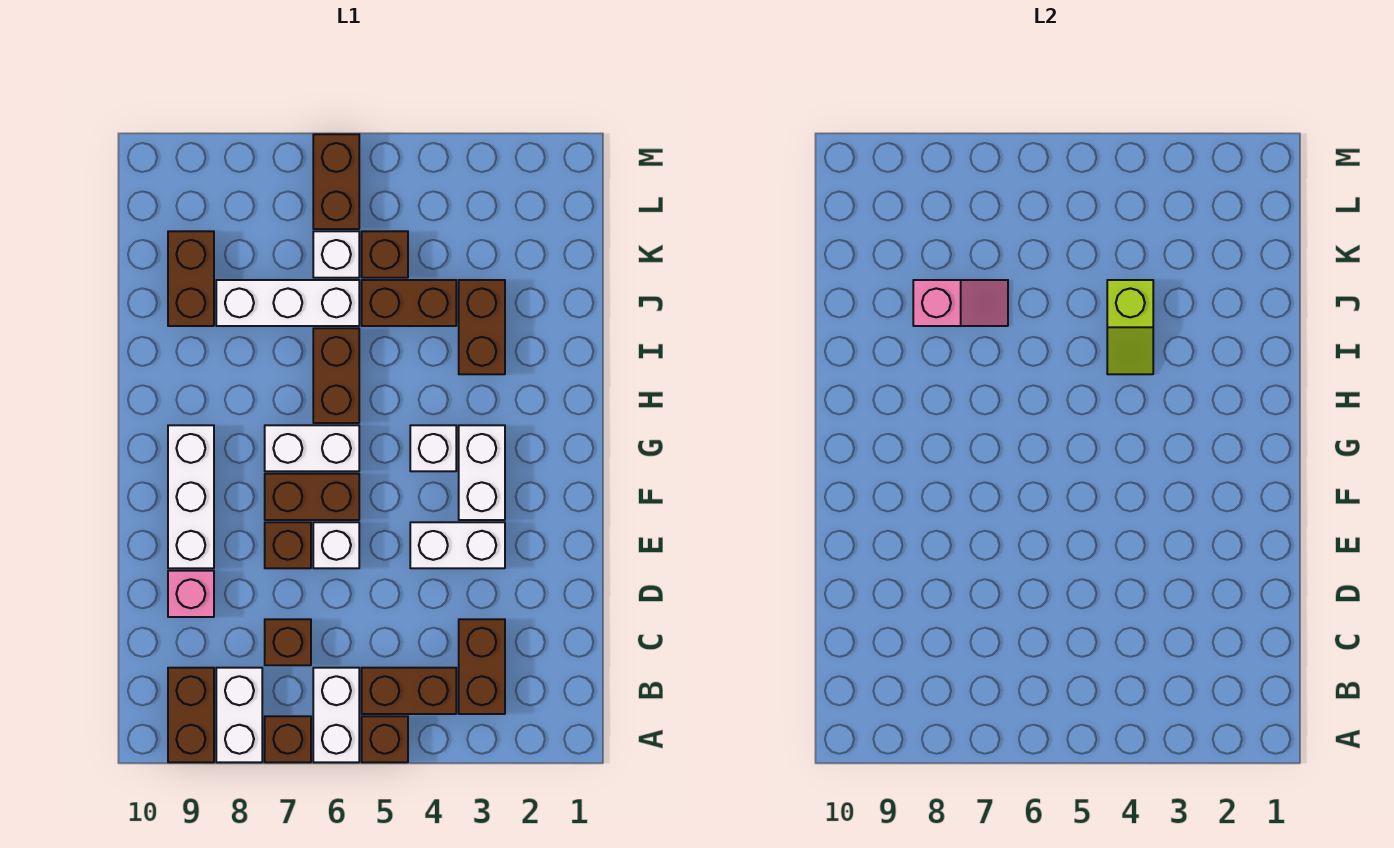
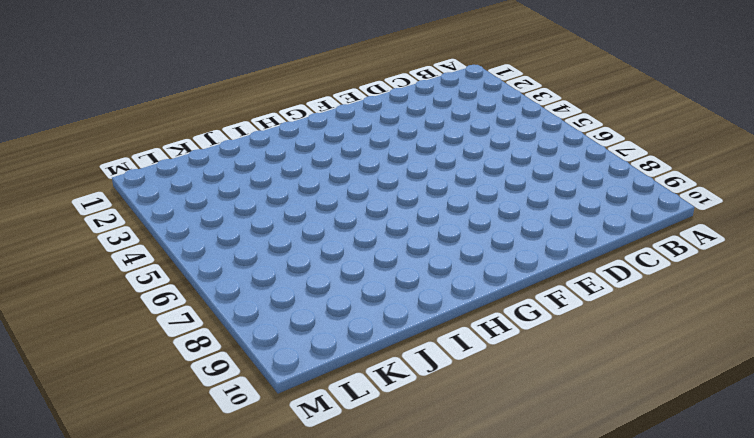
none -> brown brick A5 level 1
none -> white brick A6:B6 level 1
none -> brown brick A7 level 1

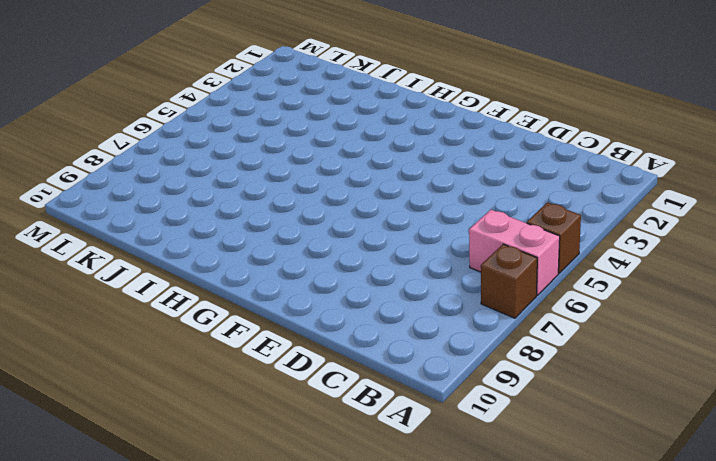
pink brick A6:B6 level 1 -> white brick A6:B6 level 1
none -> white brick A8:B8 level 1
none -> brown brick A9:B9 level 1
none -> brown brick B3:C3 level 1

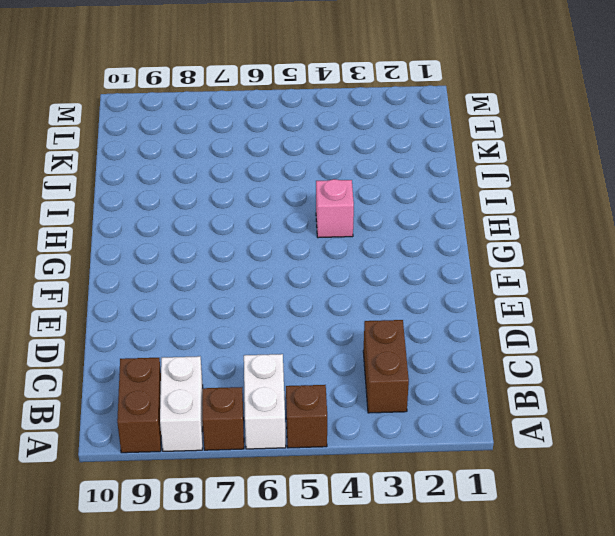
pink brick H4 level 1 -> pink brick D9 level 1
none -> brown brick B4:B5 level 1
none -> brown brick C7 level 1
none -> white brick E3:E4 level 1

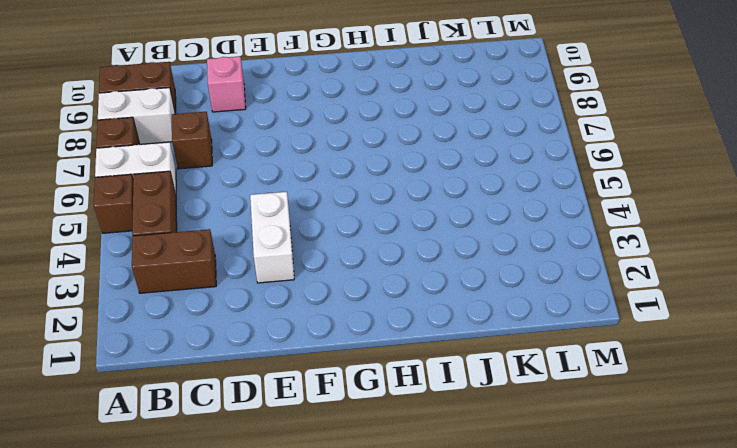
none -> white brick E6 level 1
none -> brown brick E7 level 1
none -> white brick E9:G9 level 1

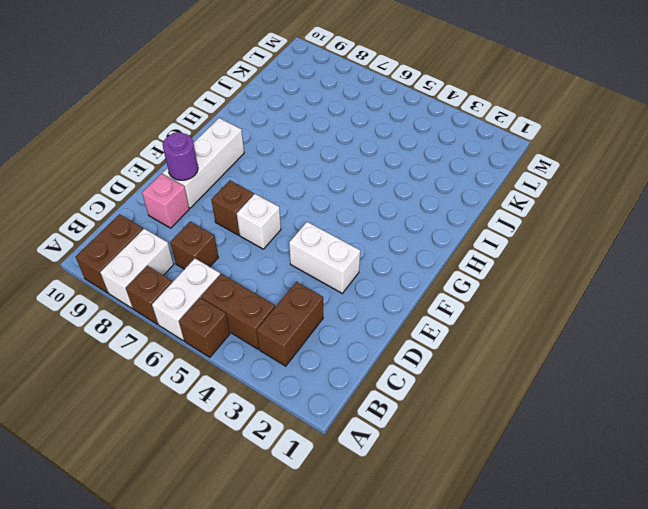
purple round brick E9 level 2 -> none
none -> white brick F3:G3 level 1
none -> brown brick F6:F7 level 1
none -> white brick G4 level 1

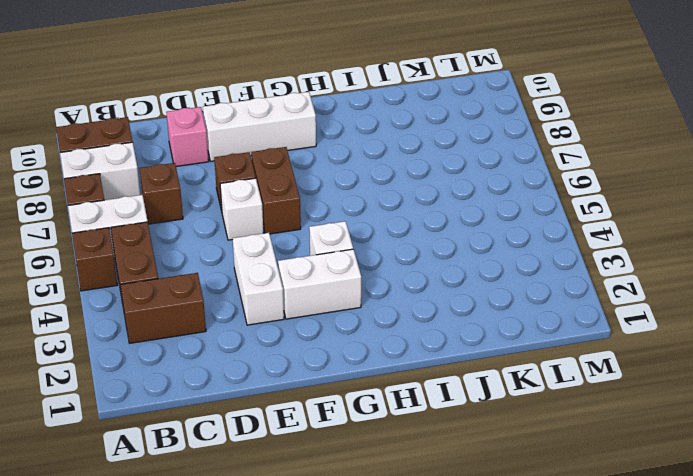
none -> white brick G6:G7 level 1
none -> brown brick H6:I6 level 1
none -> brown brick I3:J3 level 1

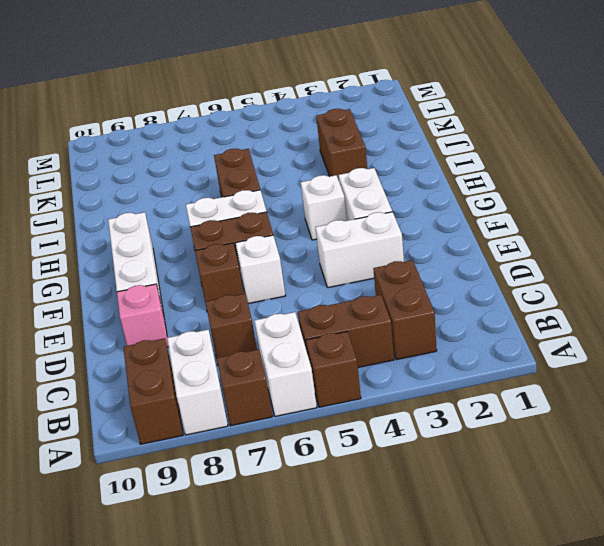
none -> brown brick J4:J5 level 1
none -> white brick J6:J8 level 1
none -> brown brick J9:K9 level 1

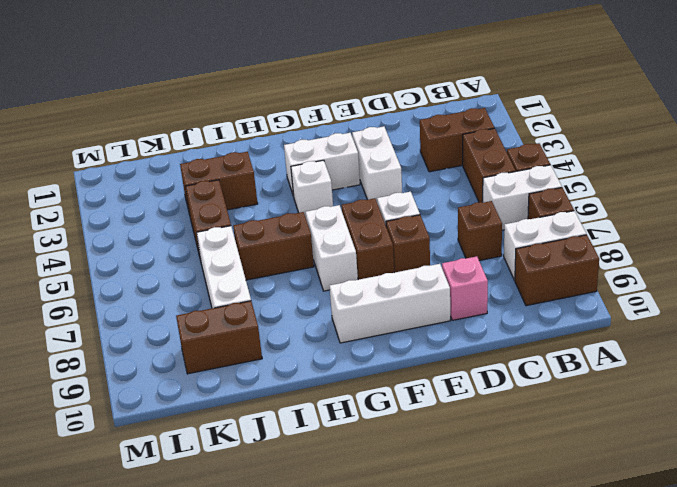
none -> brown brick K5 level 1
none -> white brick K6 level 1
none -> brown brick L6:M6 level 1

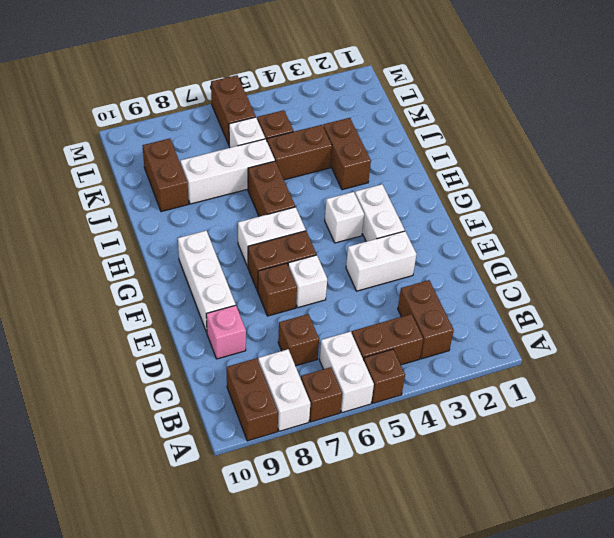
none -> lime slope I4:J4 level 2 top J
none -> pink slope J7:J8 level 2 top 8

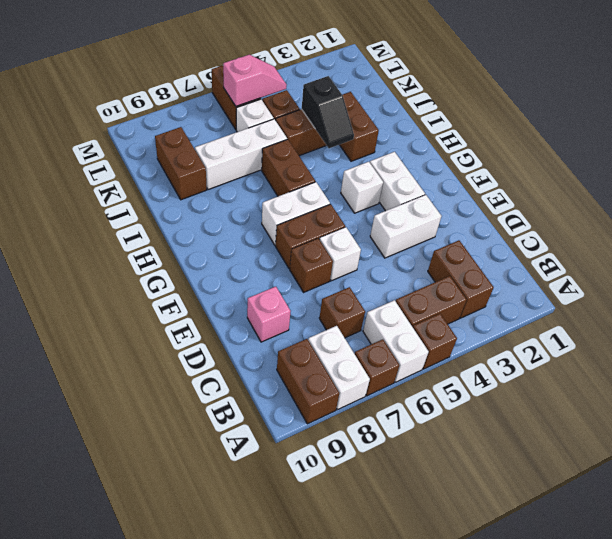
black slope I4:J4 level 2 top J -> lime slope I4:J4 level 2 top J
pink slope L5:L6 level 2 top 6 -> pink slope J7:J8 level 2 top 8
none -> white brick E9:G9 level 1

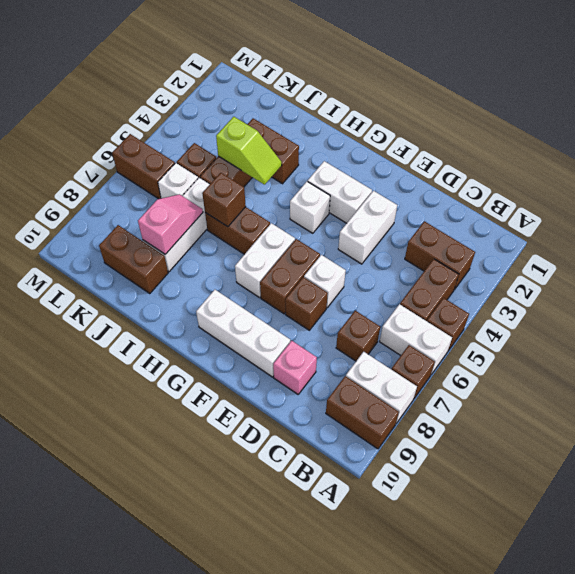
brown brick I6 level 2 -> none

